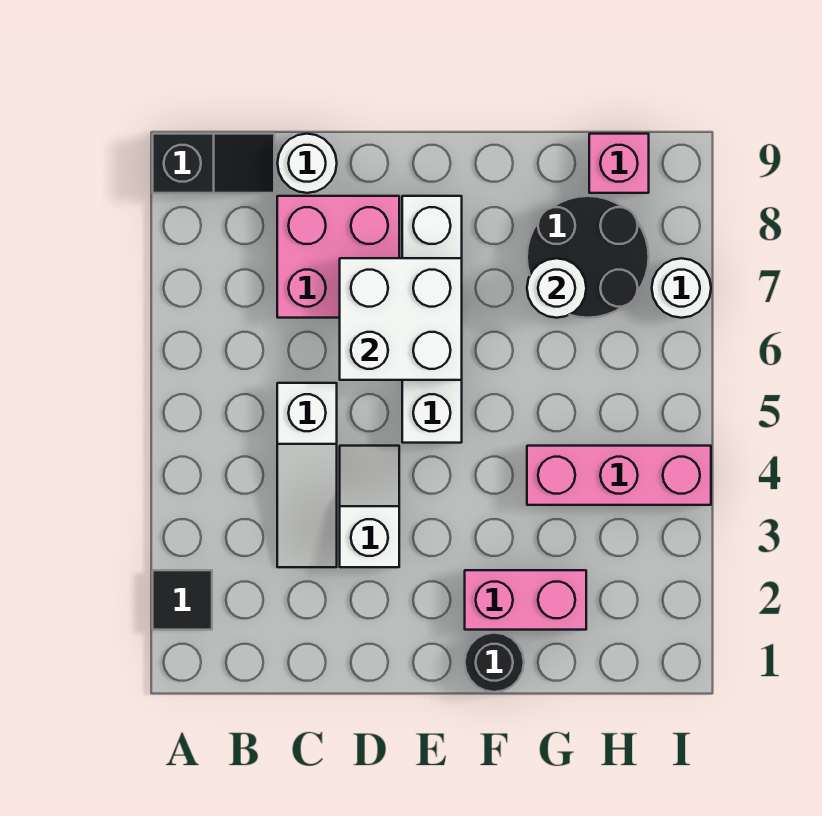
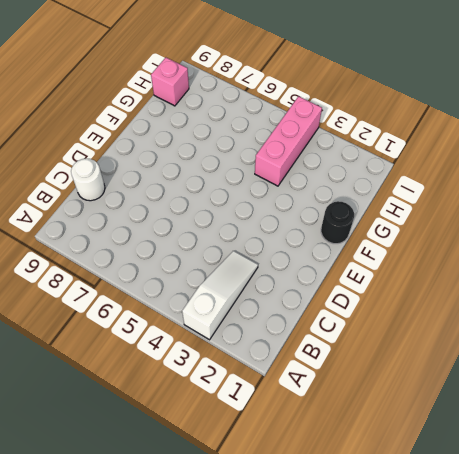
white slope A3:C3 level 1 top A -> white slope C3:C5 level 1 top 5
none -> black tile A2 level 1
none -> black slope A9:B9 level 1 top A
none -> pink brick C7:D8 level 1

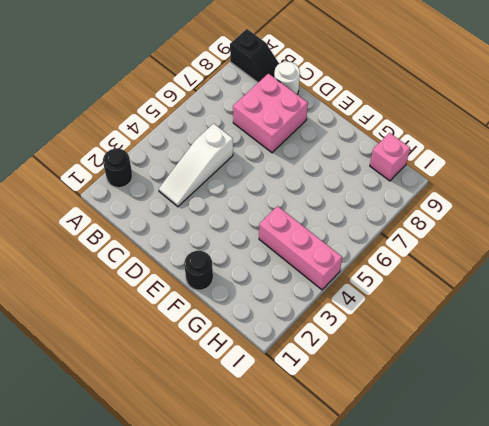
black round brick A2 level 1 -> black tile A2 level 1
none -> white slope D3:D4 level 1 top 3
none -> white brick E5:E8 level 1
none -> pink brick F2:G2 level 1

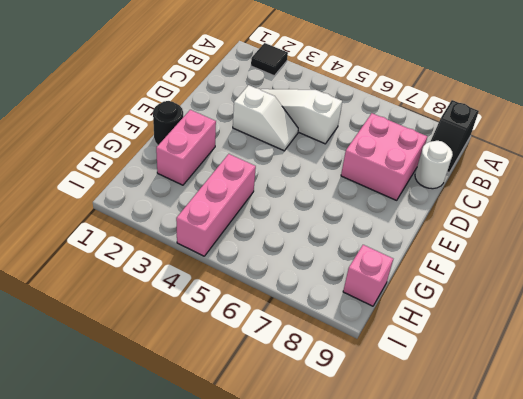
none -> white brick E5:E8 level 1
none -> black round brick G7:H8 level 1
none -> white round brick I7 level 1

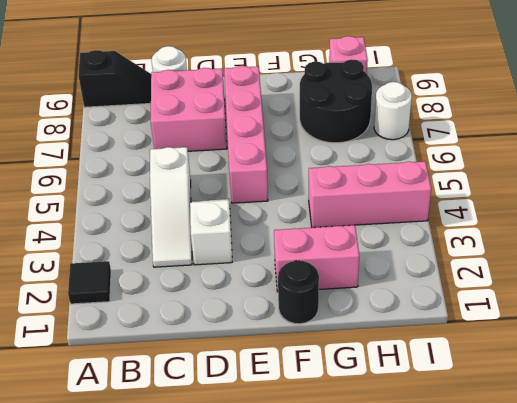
pink brick E5:E8 level 1 -> white brick E5:E8 level 1
none -> white brick D6:E7 level 2
none -> white round brick G7 level 2

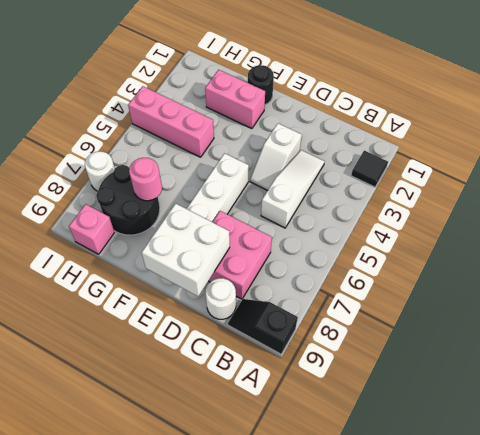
white brick D8:E9 level 2 -> white brick D6:E7 level 2
pink round brick G7 level 2 -> white round brick G7 level 2

